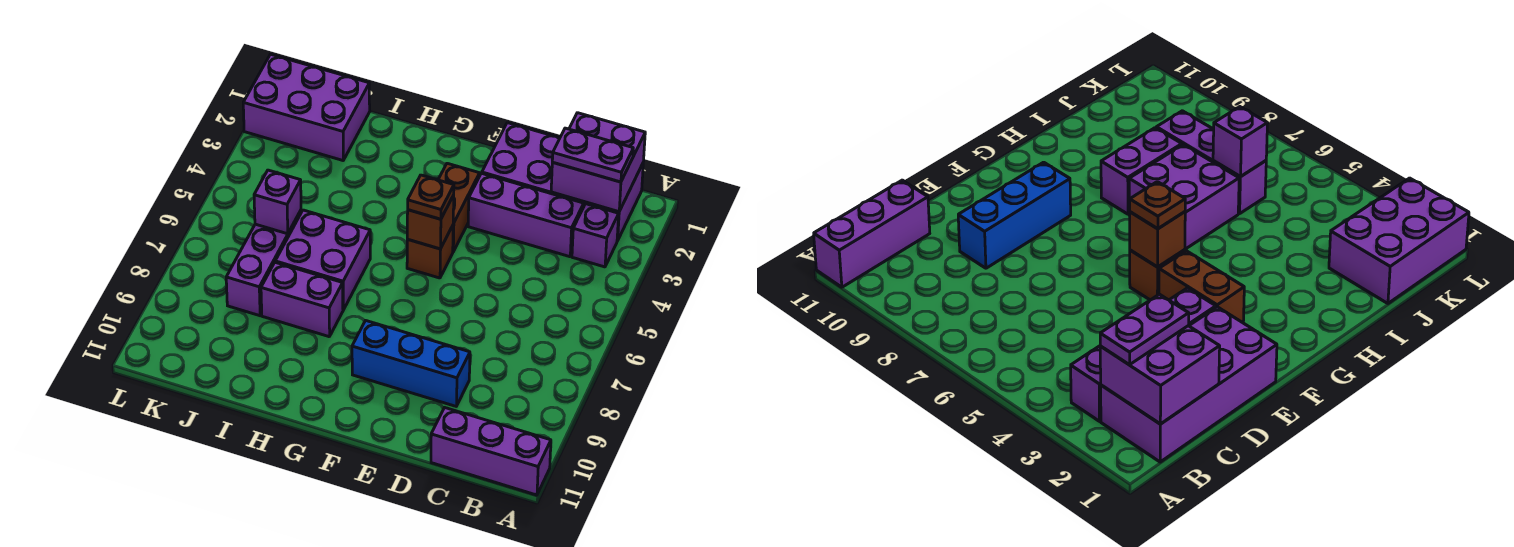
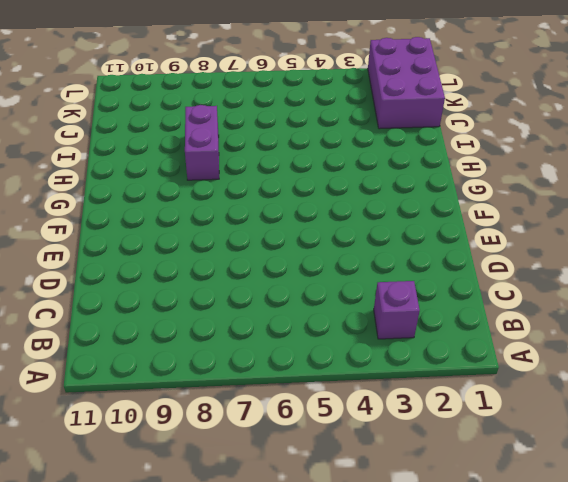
none -> purple brick A11:C11 level 1
none -> purple brick B1:E2 level 1
none -> purple brick C3:E3 level 1

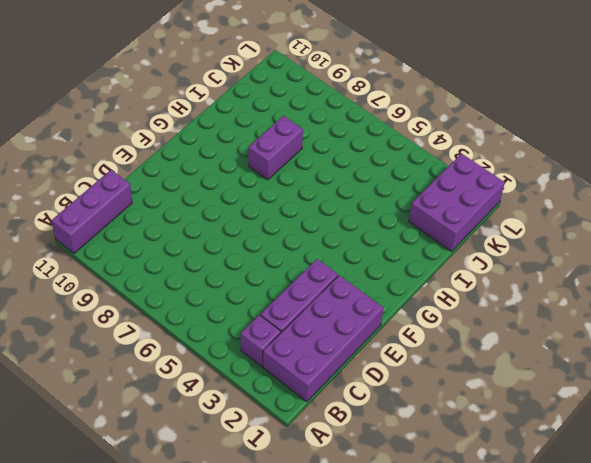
none -> blue brick D9:F9 level 1
none -> brown brick F3:F4 level 1
none -> brown brick F5 level 1

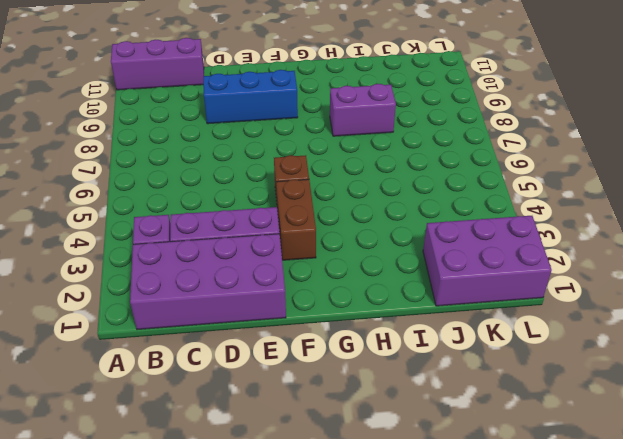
none -> purple brick H6:I7 level 1
none -> purple brick J6:J8 level 1
none -> purple brick B1:C2 level 2

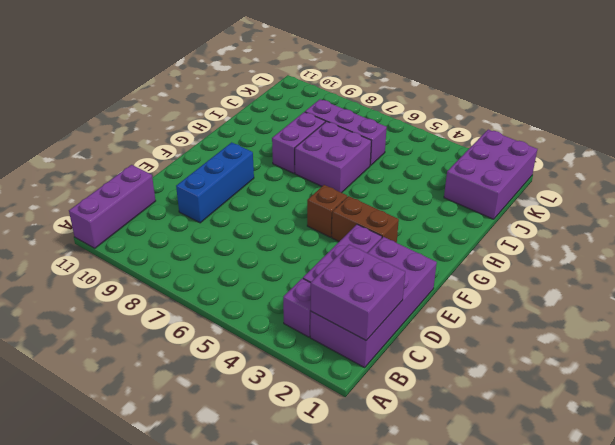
none -> brown brick F5 level 2
none -> purple brick J6 level 2
none -> purple plate B2:C2 level 3

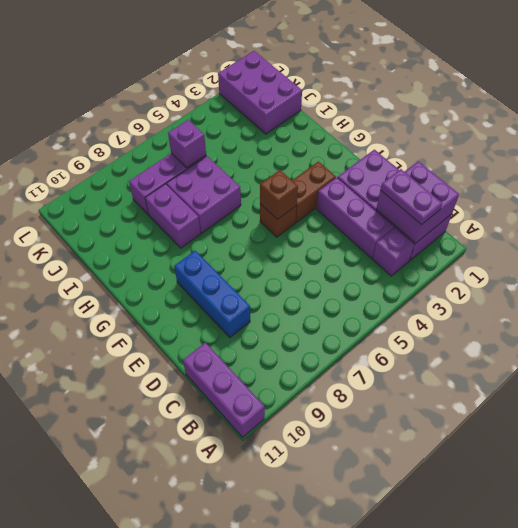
none -> brown plate F5 level 3

